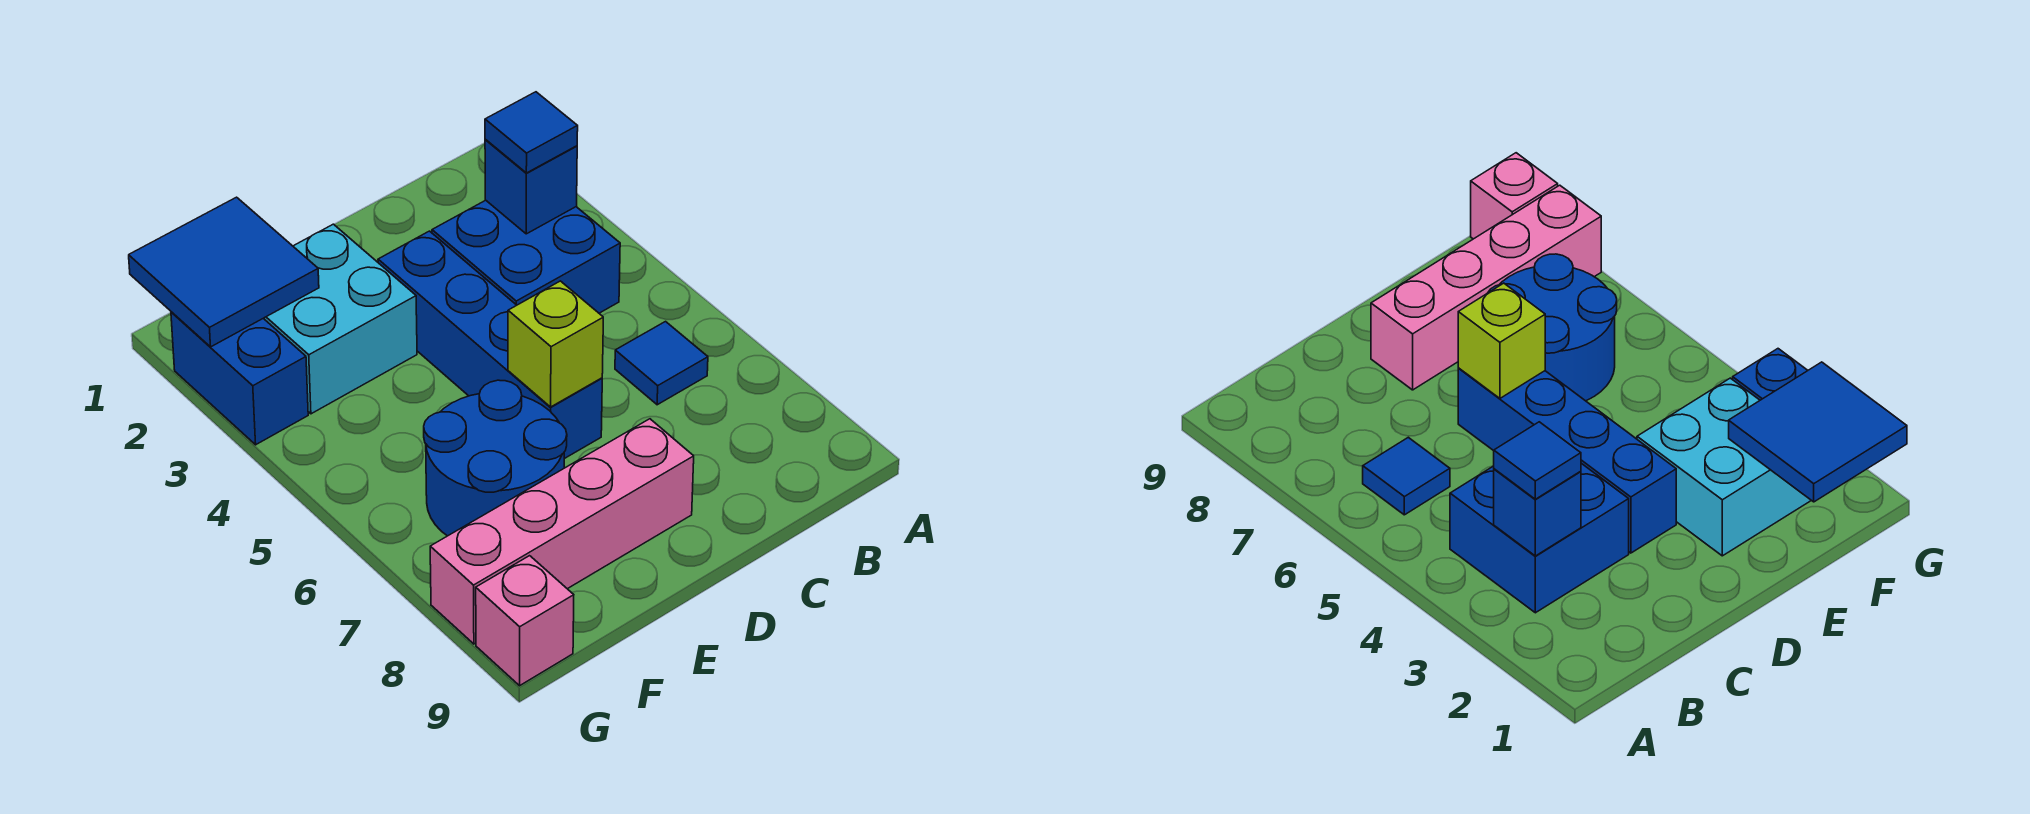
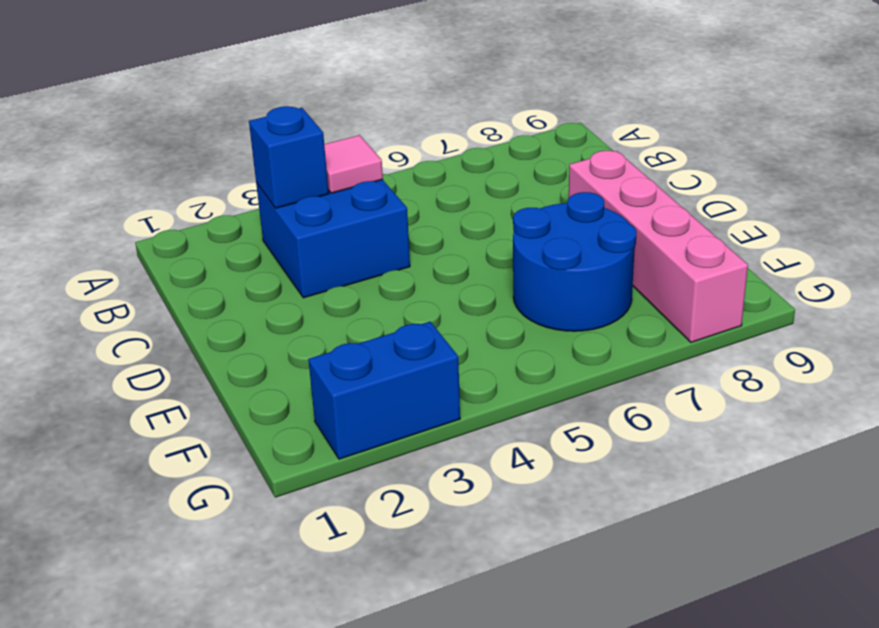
pink tile B4 level 2 -> none
none -> blue tile B6 level 1
none -> blue brick D3:D6 level 1
none -> cyan brick E2:F3 level 1

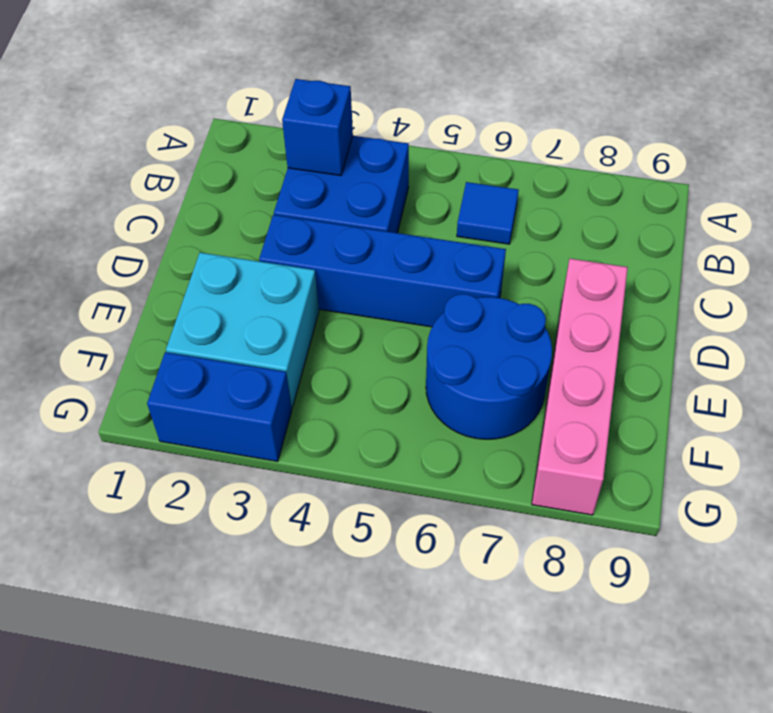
none -> pink brick G9 level 1
none -> lime brick D6 level 2
none -> blue tile F1:G2 level 2

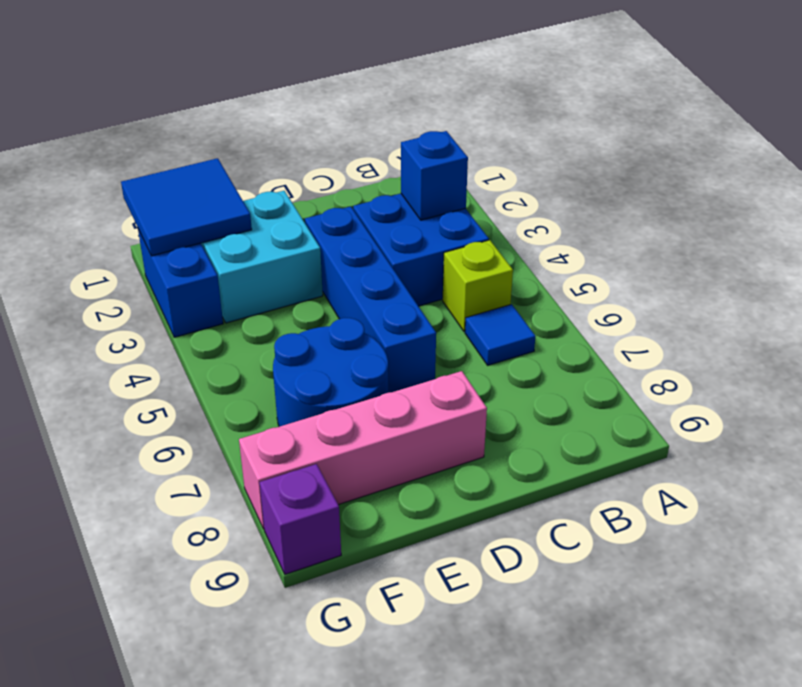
lime brick B5 level 1 -> lime brick D6 level 2
purple brick G9 level 1 -> pink brick G9 level 1
none -> blue tile B3 level 3

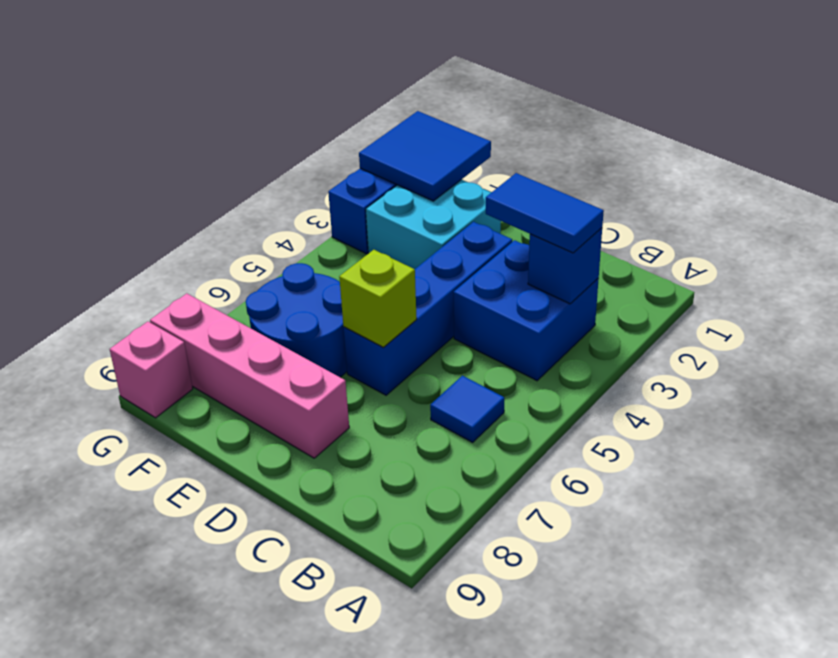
blue tile B3:C3 level 3 -> blue tile B3 level 3

